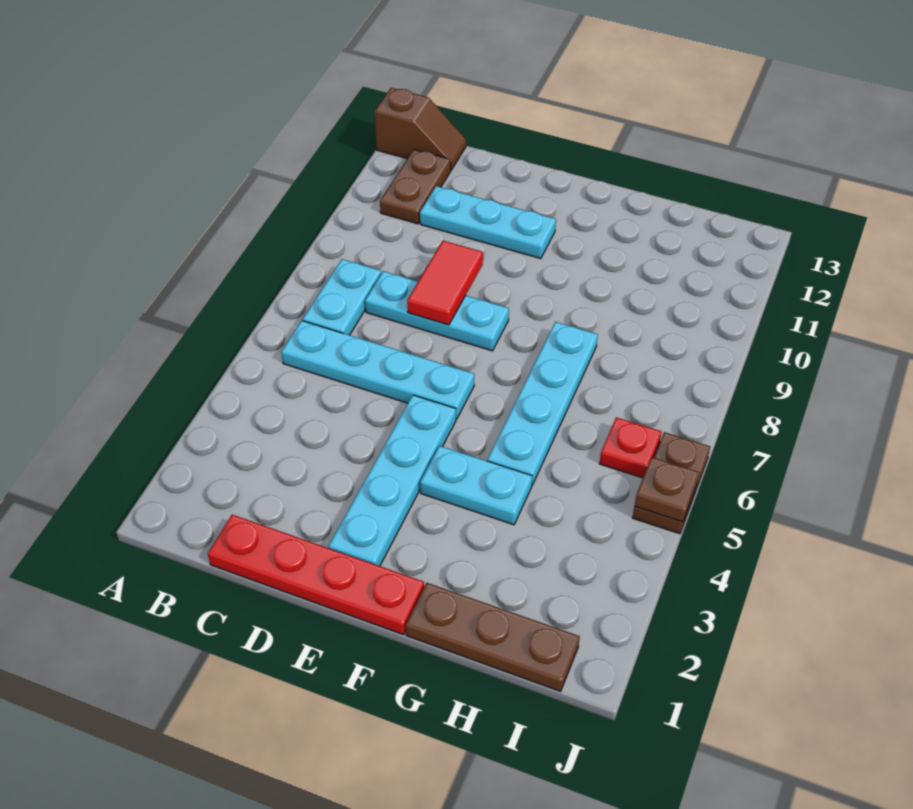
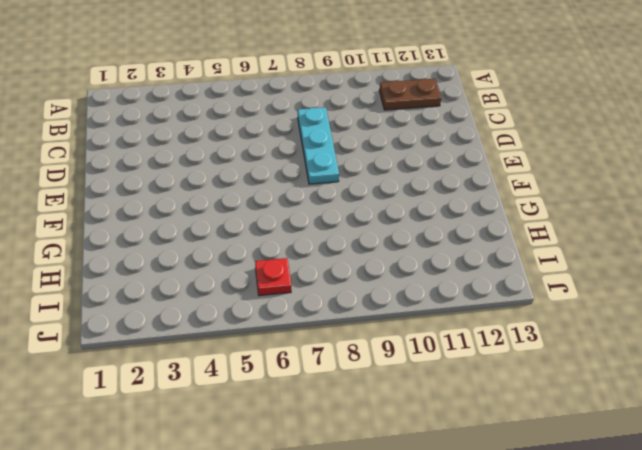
none -> brown slope A13:B13 level 1 top A
none -> cyan plate B6:E6 level 1
none -> cyan plate B7:B8 level 1

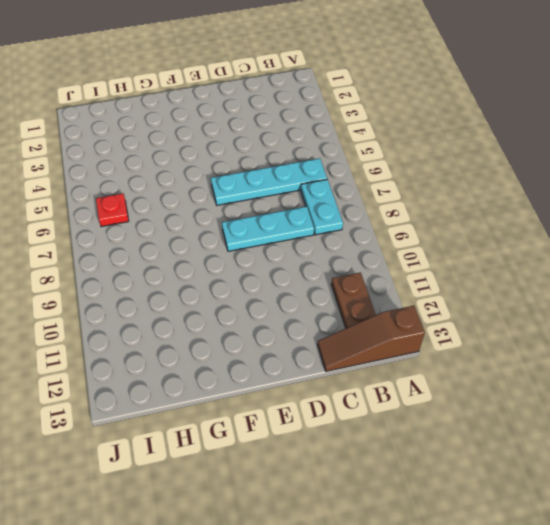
brown slope A13:C13 level 1 top A -> brown slope A13:B13 level 1 top A
none -> red plate C1:F1 level 1
none -> cyan plate C11:E11 level 1
none -> cyan plate E2:E5 level 1

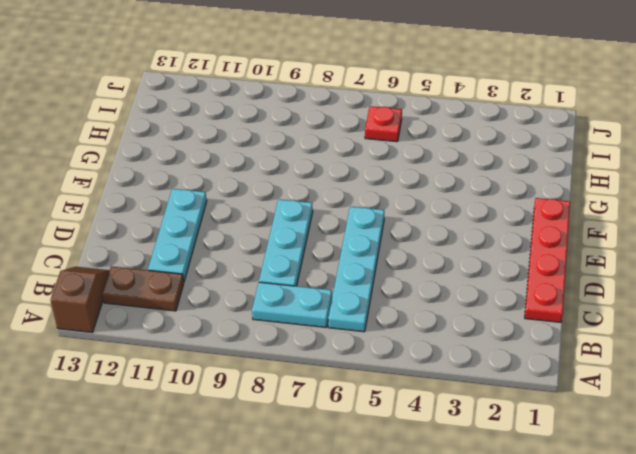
none -> cyan plate E2:E5 level 1
none -> cyan plate F4:G4 level 1
none -> brown plate G1:I1 level 1

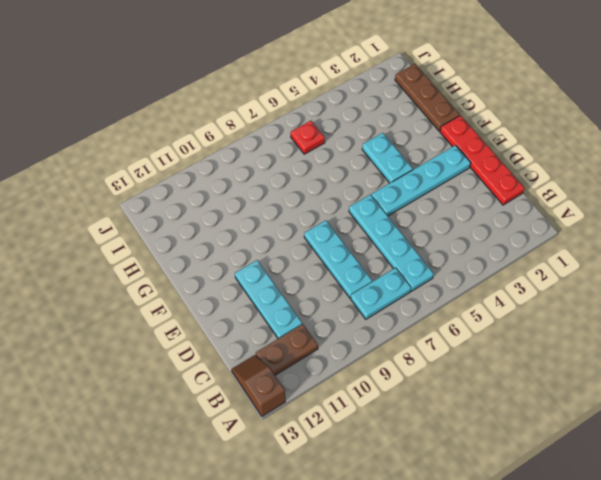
none -> cyan plate G5:G8 level 1
none -> brown plate J5:J6 level 1
none -> red tile D8:D9 level 2

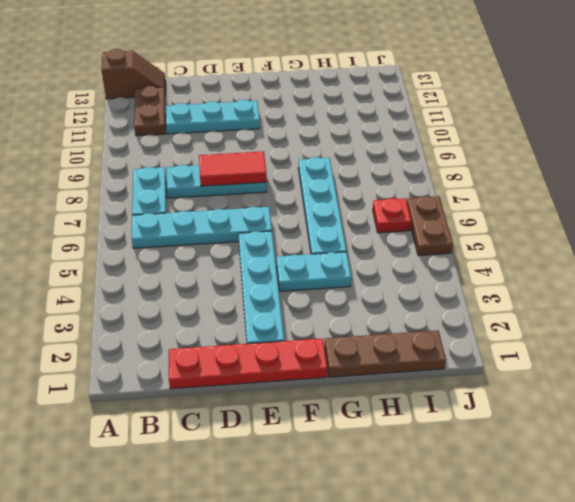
red tile D8:E8 level 2 -> red tile D8:D9 level 2
none -> brown plate J5 level 2

